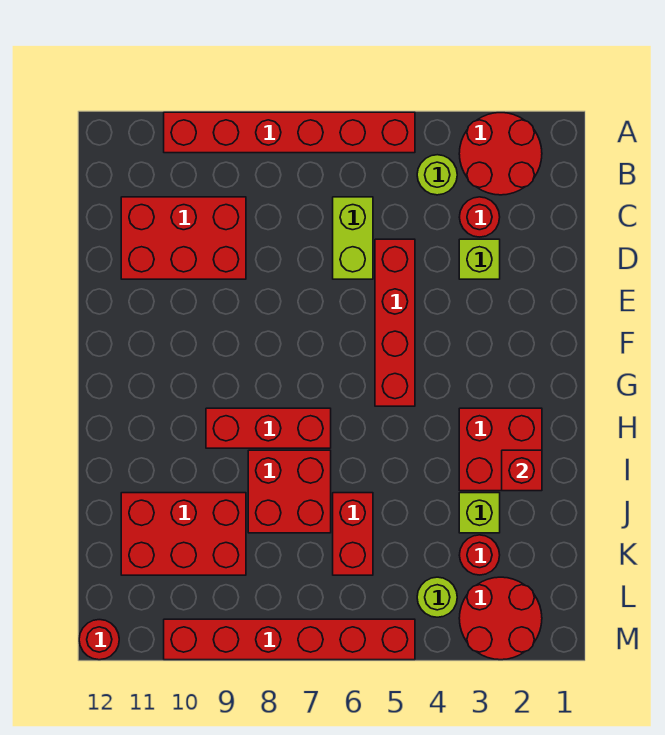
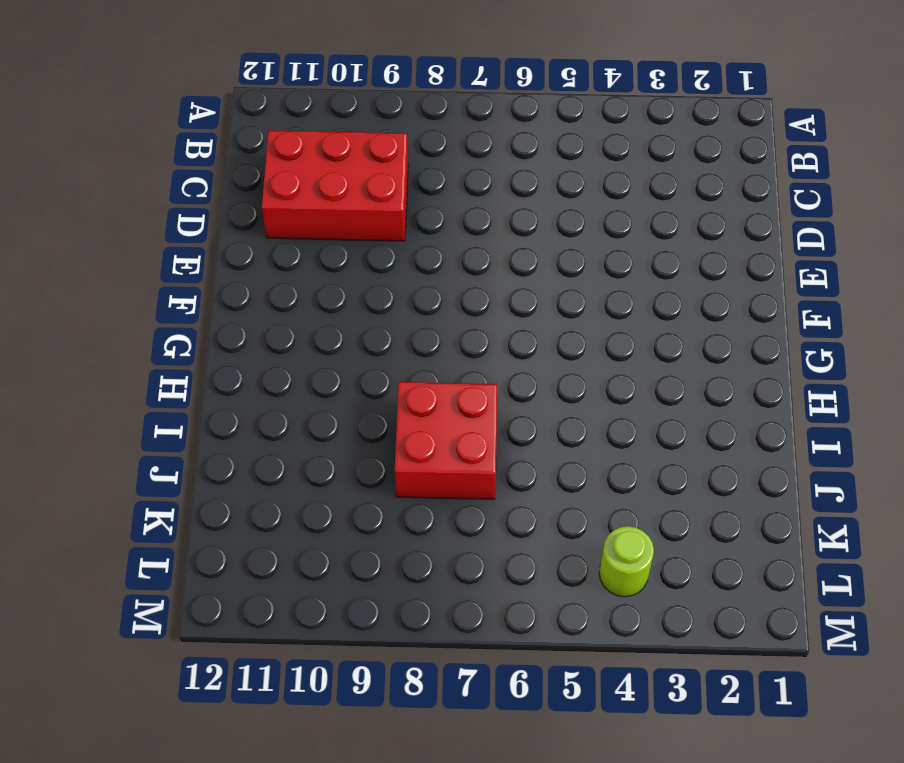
none -> red round brick A2:B3 level 1
none -> red brick A5:A10 level 1
none -> lime round brick B4 level 1

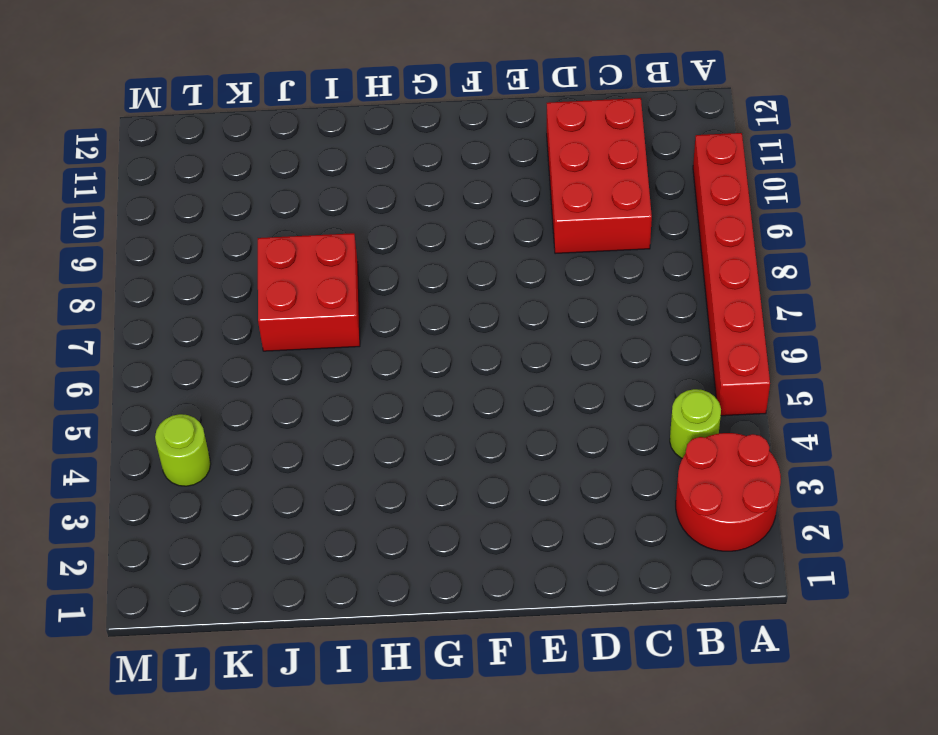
none -> red round brick C3 level 1
none -> lime brick C6:D6 level 1
none -> lime brick D3 level 1

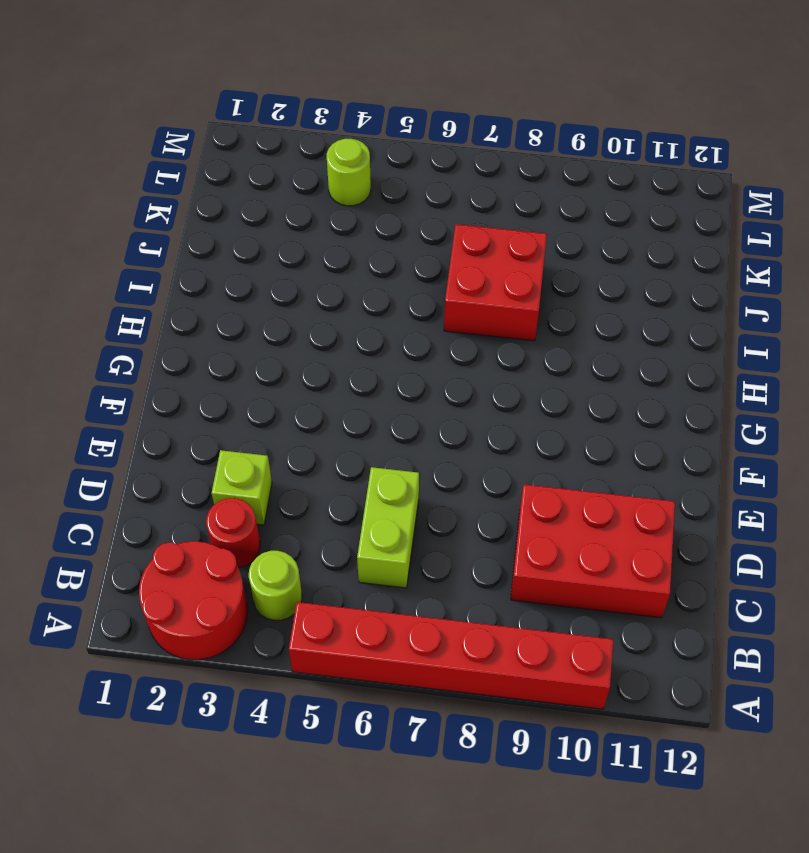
none -> red brick D5:G5 level 1
none -> red brick H2:I3 level 1
none -> red brick H7:H9 level 1

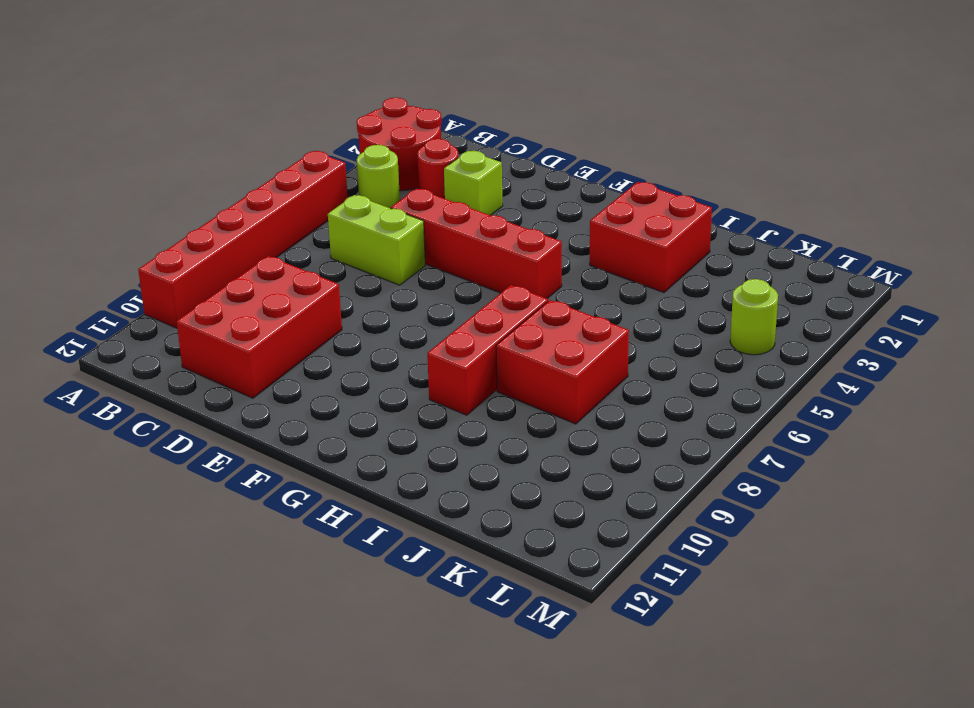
none -> lime brick J3 level 1
none -> red brick J6:K6 level 1
none -> red brick J9:K11 level 1

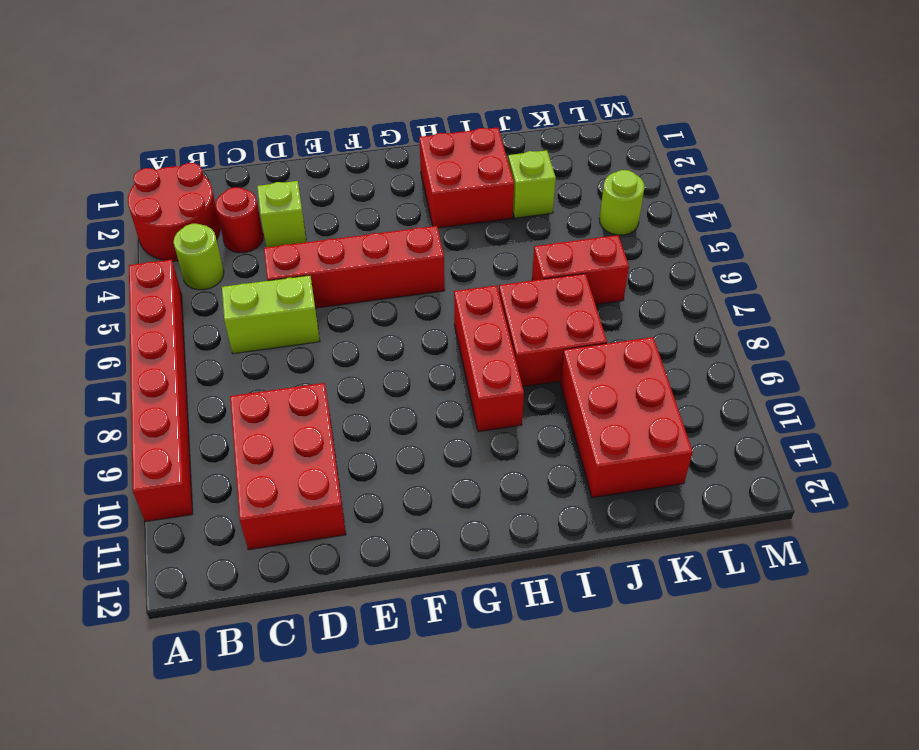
none -> red round brick K3 level 1
none -> red round brick L2:M3 level 1
none -> red brick M5:M10 level 1

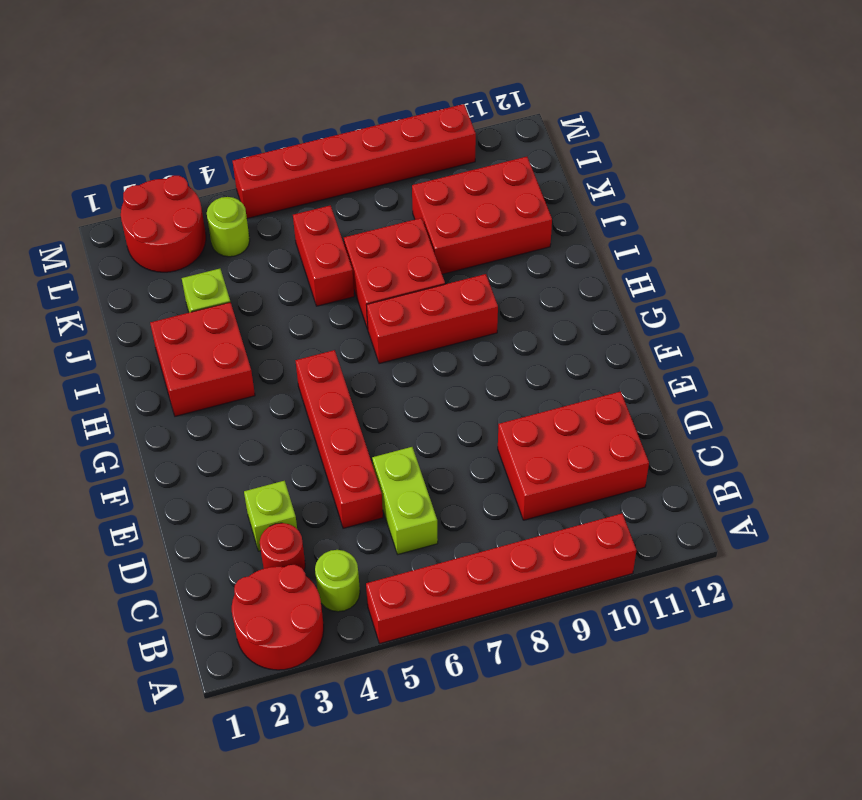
none -> red round brick K3 level 1
none -> red round brick M12 level 1
none -> red brick I2 level 2

